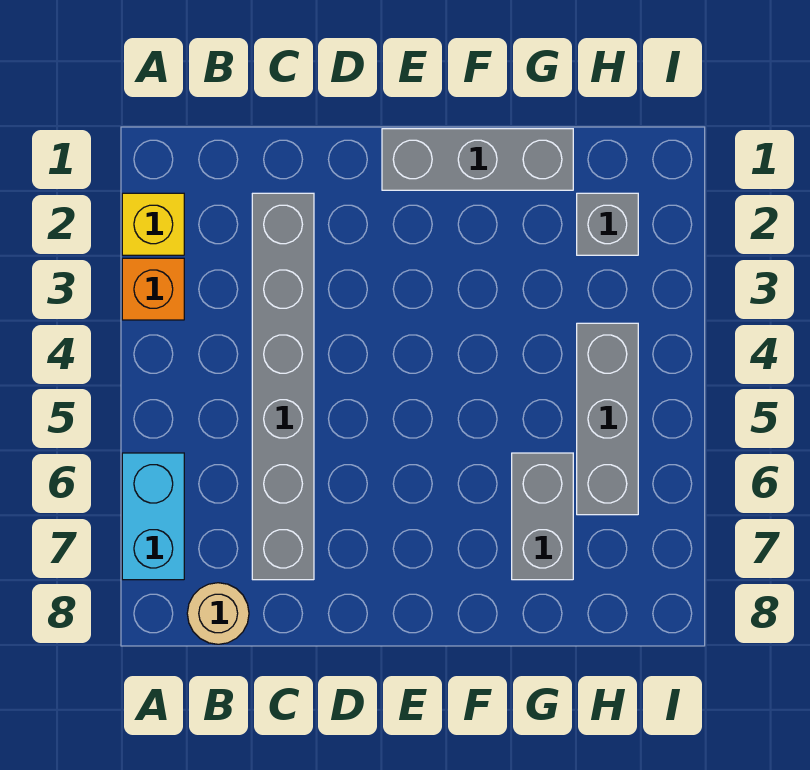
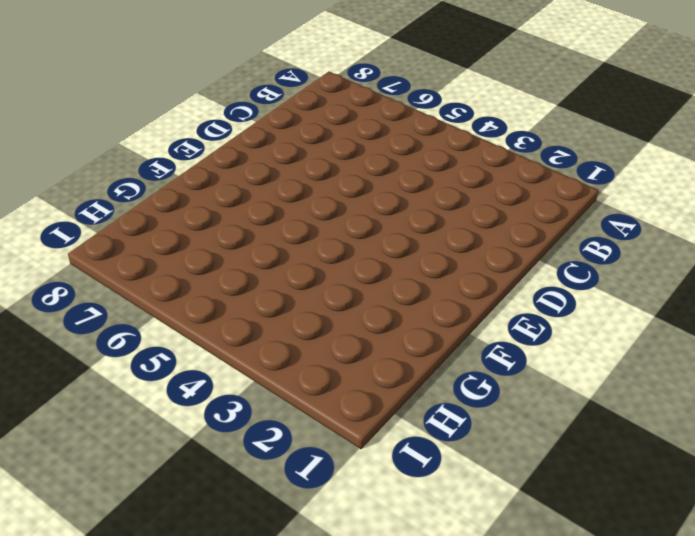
none -> yellow brick A2 level 1
none -> orange brick A3 level 1

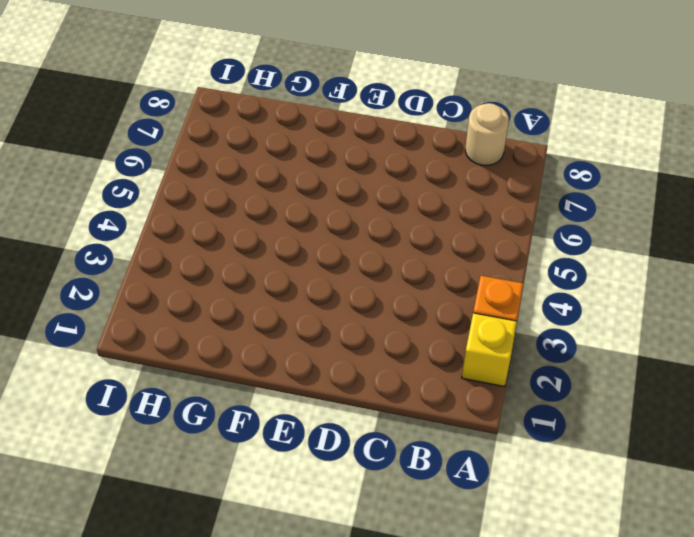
none -> cyan brick A6:A7 level 1
none -> grey brick C2:C7 level 1

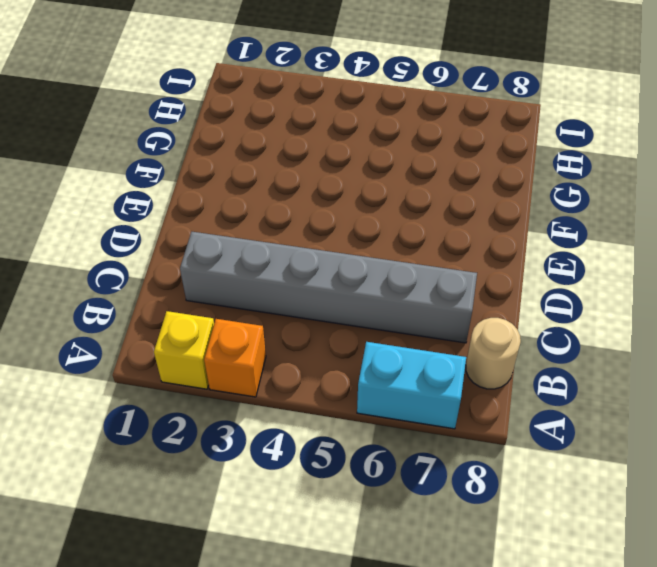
none -> grey brick E1:G1 level 1
none -> grey brick G6:G7 level 1

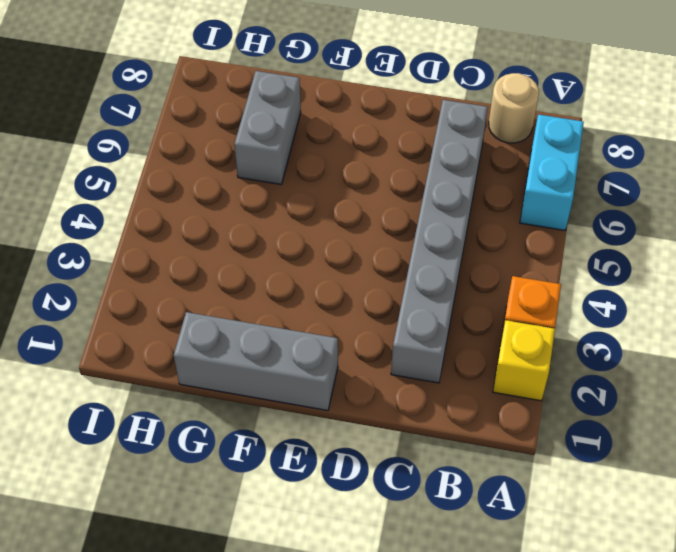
none -> grey brick H2 level 1
none -> grey brick H4:H6 level 1

